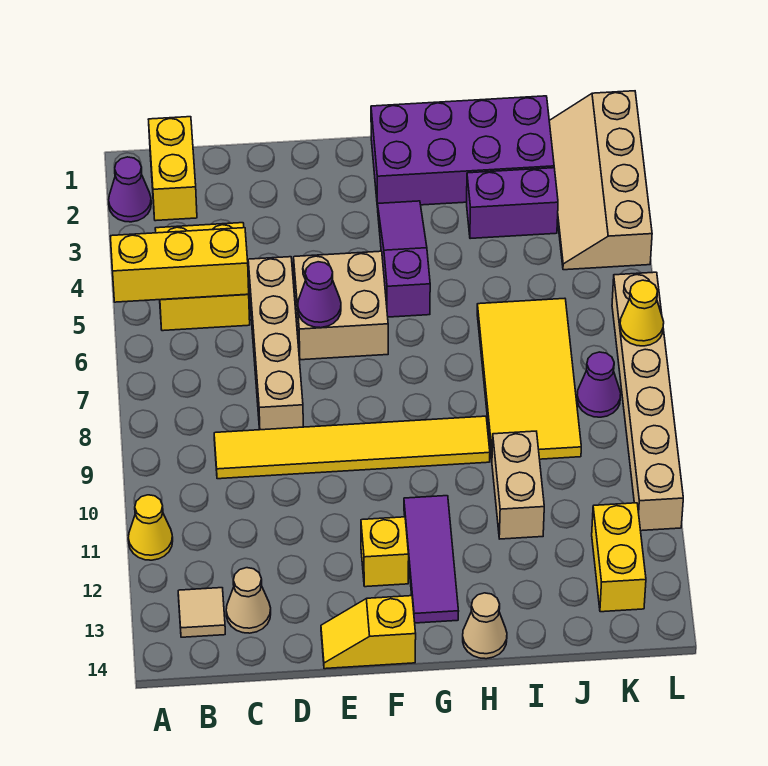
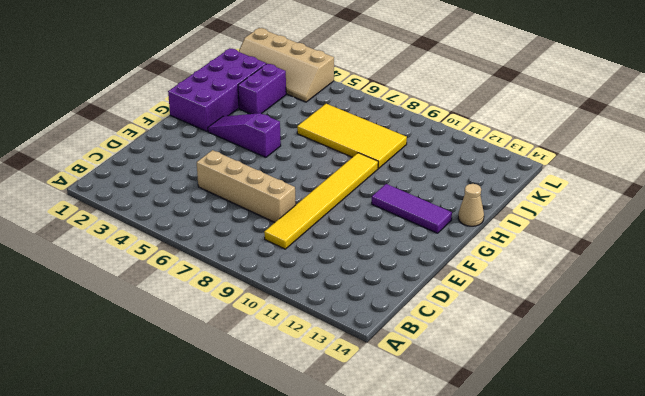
none -> purple cone A2 level 1
none -> yellow cone A11 level 1
none -> yellow brick B1:B2 level 1

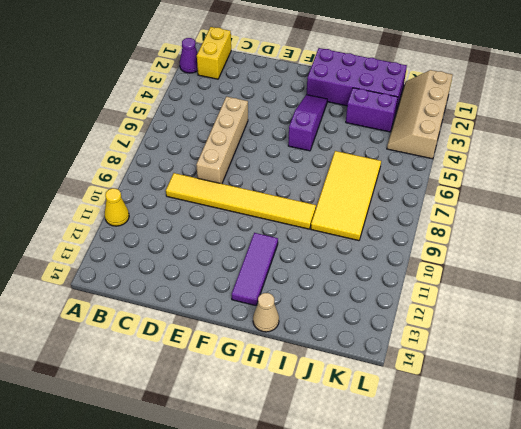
none -> yellow brick B4:C5 level 1
none -> tan tile B13 level 1
none -> tan cone C13 level 1

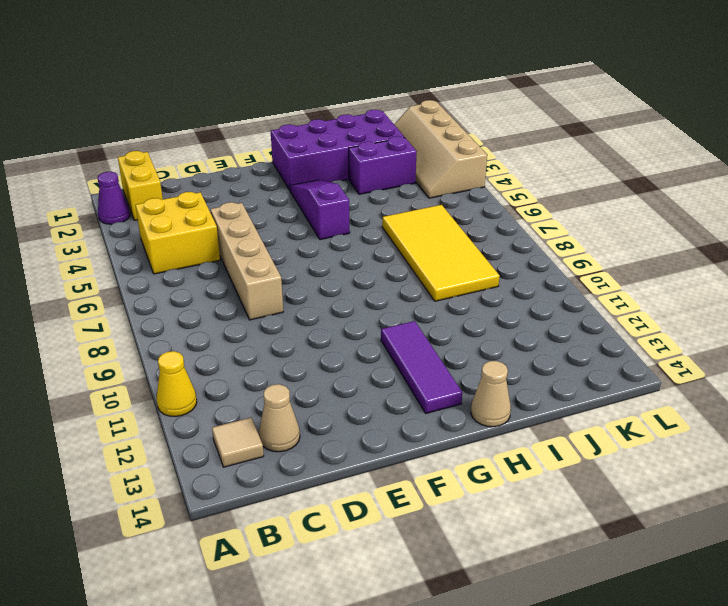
none -> yellow tile C9:H9 level 1
none -> tan brick E5:F6 level 1
none -> yellow slope E14:F14 level 1 top F

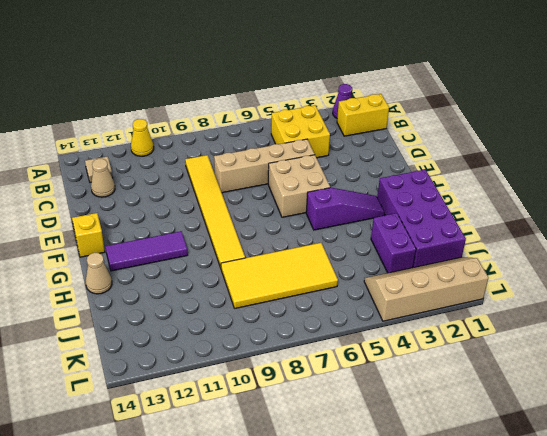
none -> yellow brick F12 level 1
none -> tan brick I10:I11 level 1
none -> purple cone K8 level 1

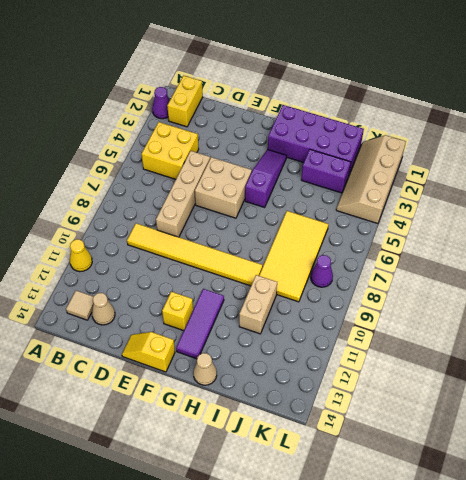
none -> yellow brick K12:K13 level 1
none -> tan brick L6:L11 level 1
none -> yellow brick A5:C5 level 2

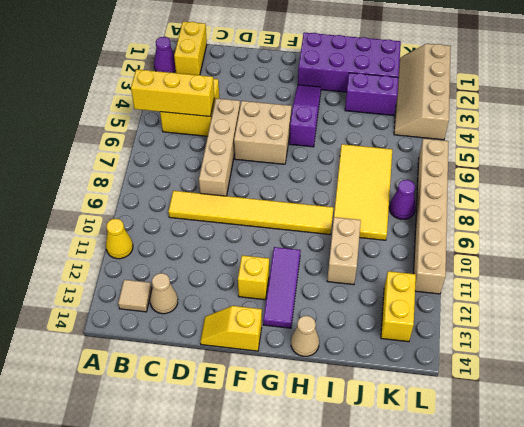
none -> purple cone E6 level 2
none -> yellow cone L7 level 2

